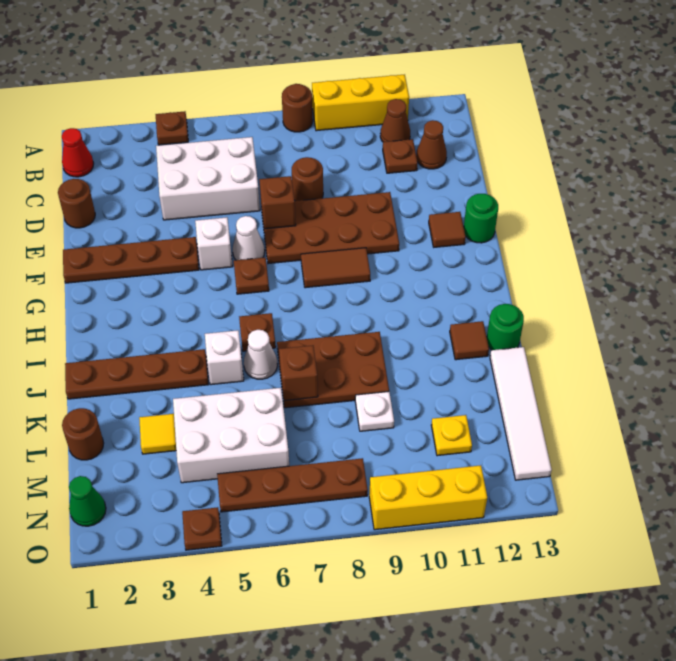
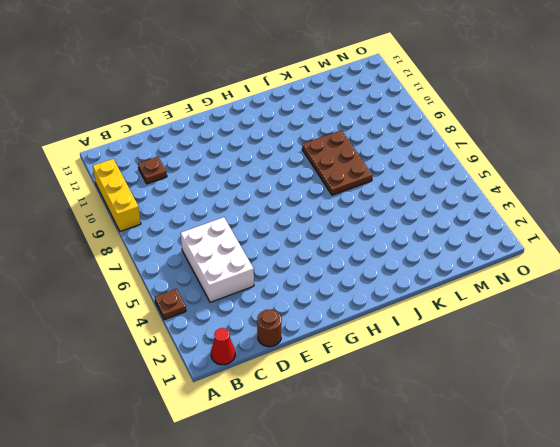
none -> brown round brick A8 level 1
none -> brown cone B11 level 1
none -> brown cone C12 level 1
none -> brown round brick D8 level 1

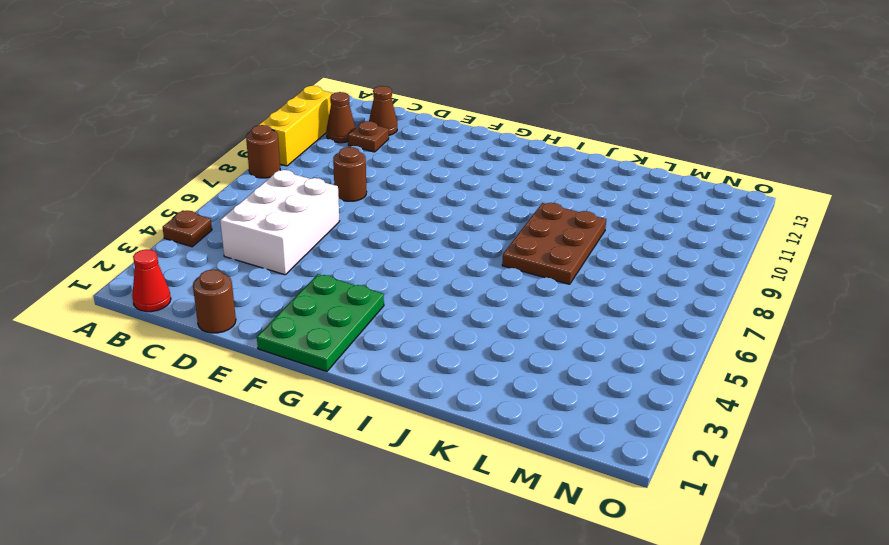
green plate F1:G3 level 1 -> brown plate F1:F4 level 1
none -> brown plate E7:F10 level 1
none -> white brick F5 level 1
none -> white cone F6 level 1
none -> brown tile F12 level 1

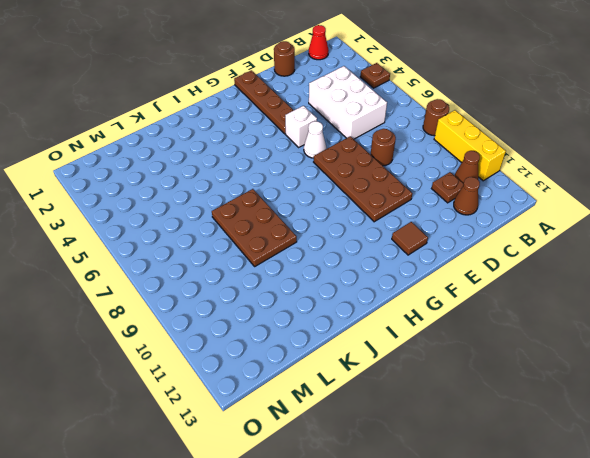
none -> green round brick F13 level 1
none -> brown plate G6 level 1
none -> brown tile G8:G9 level 1
none -> brown plate I6 level 1

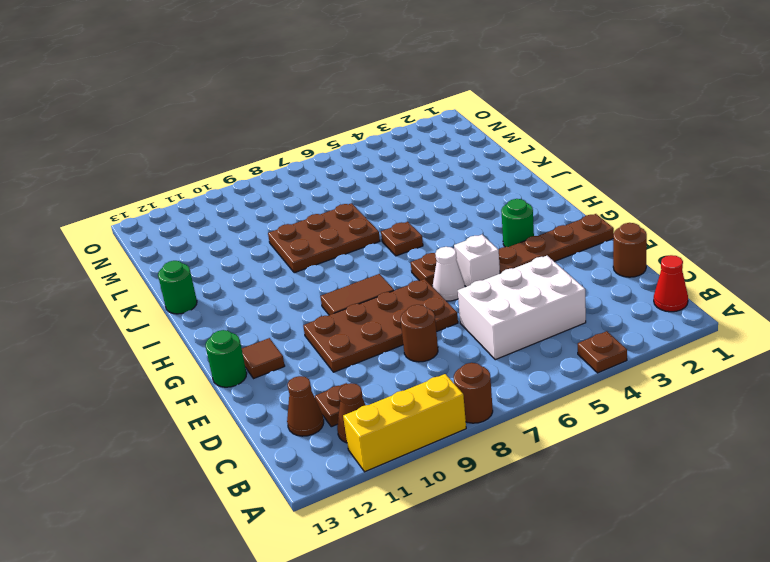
green round brick G3 level 1 -> none
none -> brown plate J1:J4 level 1
none -> white brick J5 level 1
none -> white cone J6 level 1
none -> brown tile J12 level 1

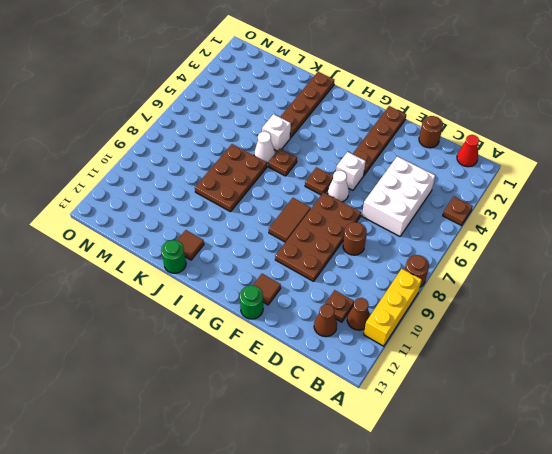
none -> white tile K13:N13 level 1
none -> brown round brick L1 level 1
none -> yellow tile L3 level 1
none -> white brick L4:M6 level 1

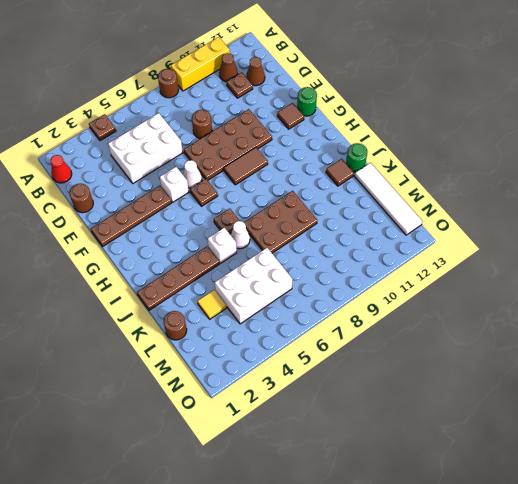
none -> white plate L9 level 1
none -> yellow plate M11 level 1
none -> green cone N1 level 1
none -> brown plate N5:N8 level 1

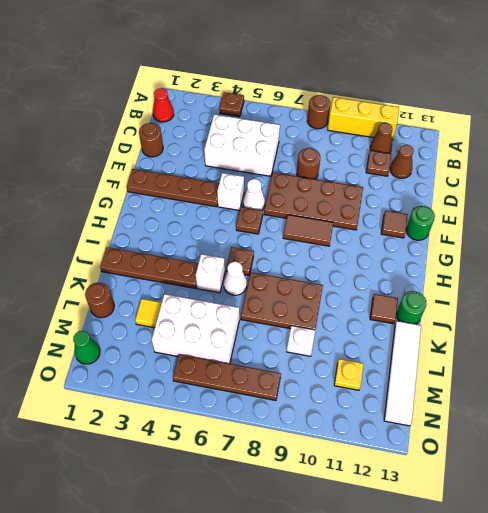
none -> brown plate O4 level 1
none -> yellow brick O9:O11 level 1
none -> brown brick E7 level 2
none -> brown brick K7 level 2

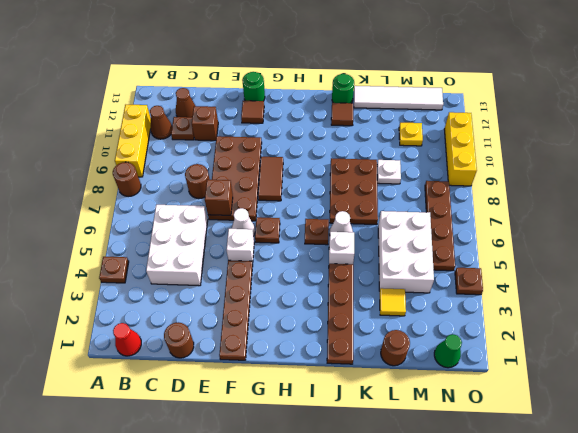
brown brick D11 level 1 -> brown brick K7 level 2

